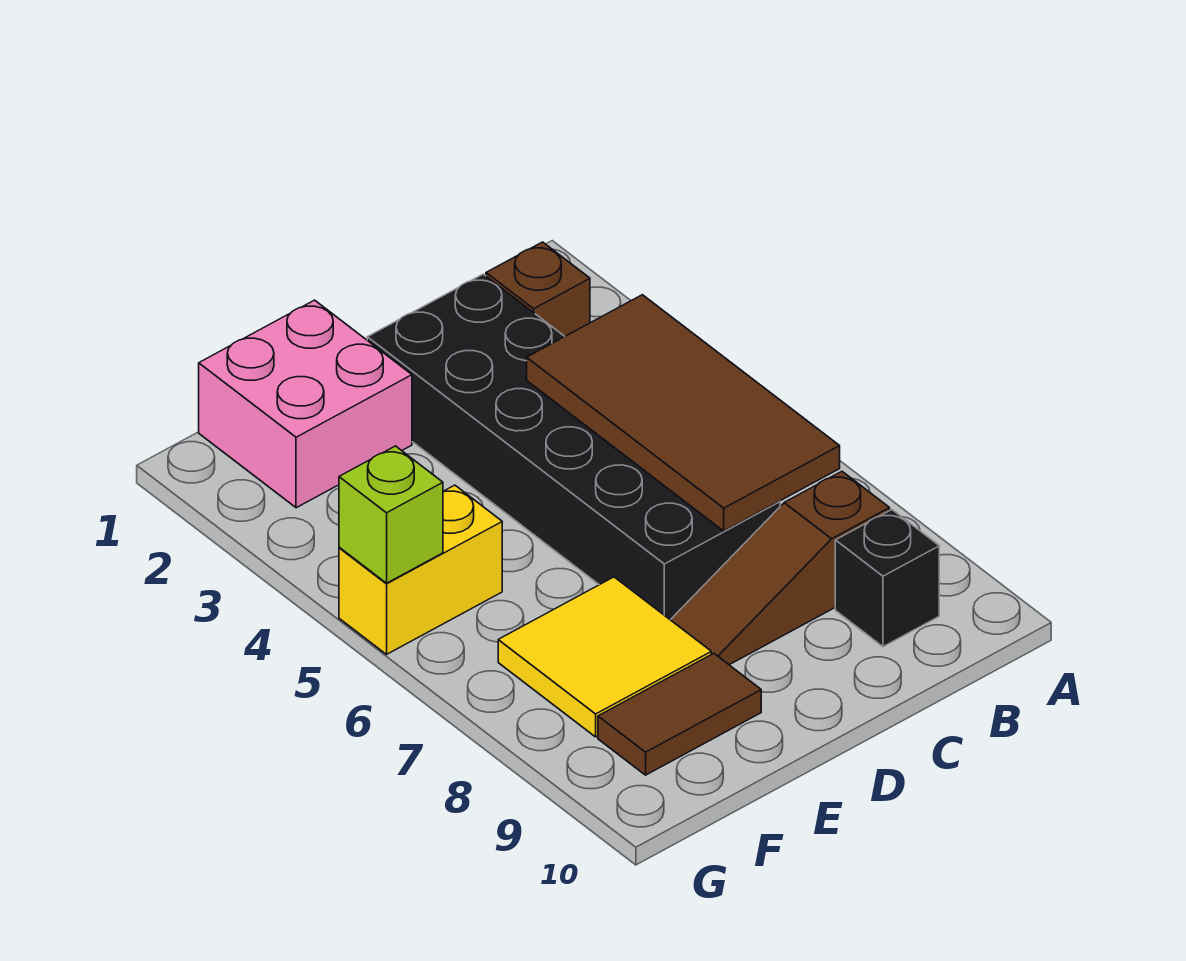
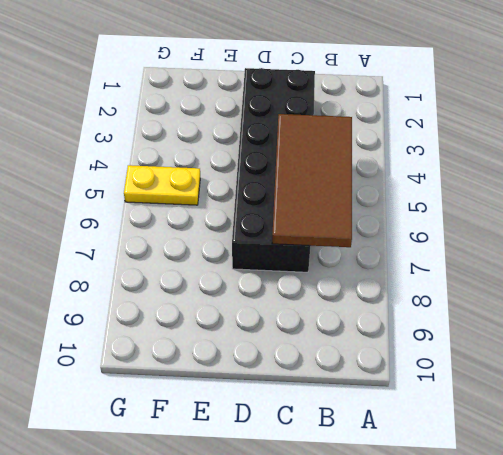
yellow plate F5:G5 level 1 -> yellow brick F5:G5 level 1
none -> brown brick B2 level 1
none -> brown slope B8:D8 level 1 top B

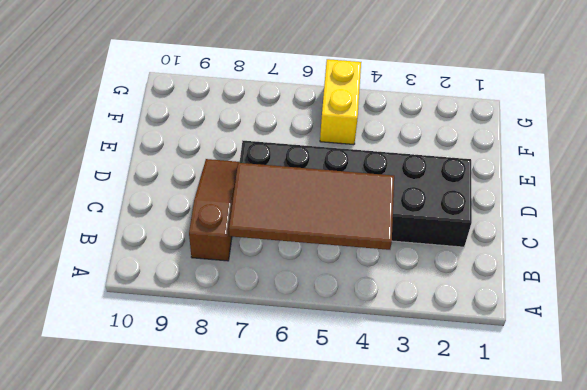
none -> brown brick B2 level 1
none -> black brick B9 level 1

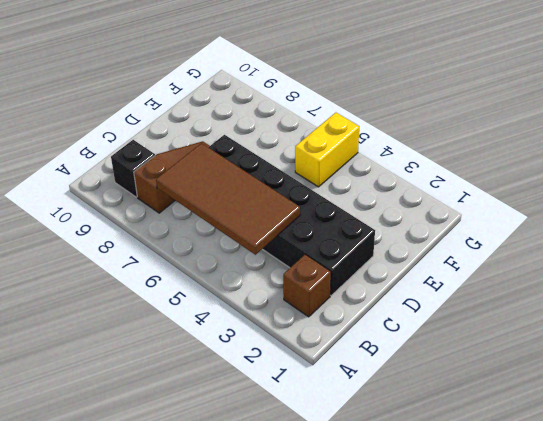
none -> pink brick E1:F2 level 1
none -> yellow tile E7:F8 level 1

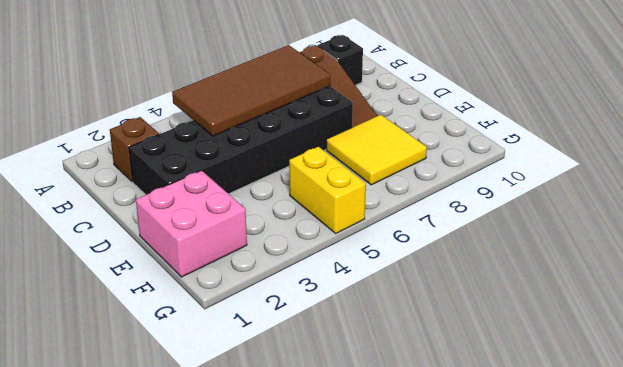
none -> brown tile E9:F9 level 1
none -> lime brick G5 level 2

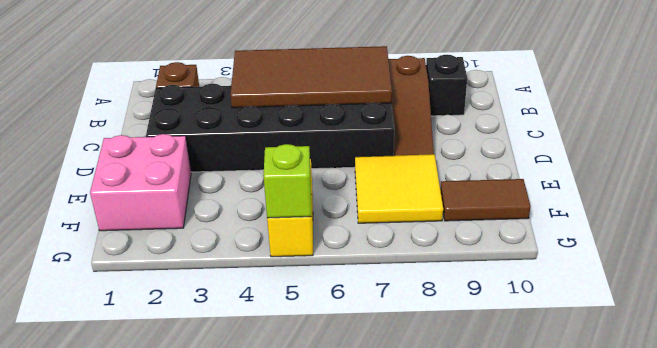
brown tile F9:F10 level 1 -> brown tile E9:F9 level 1

